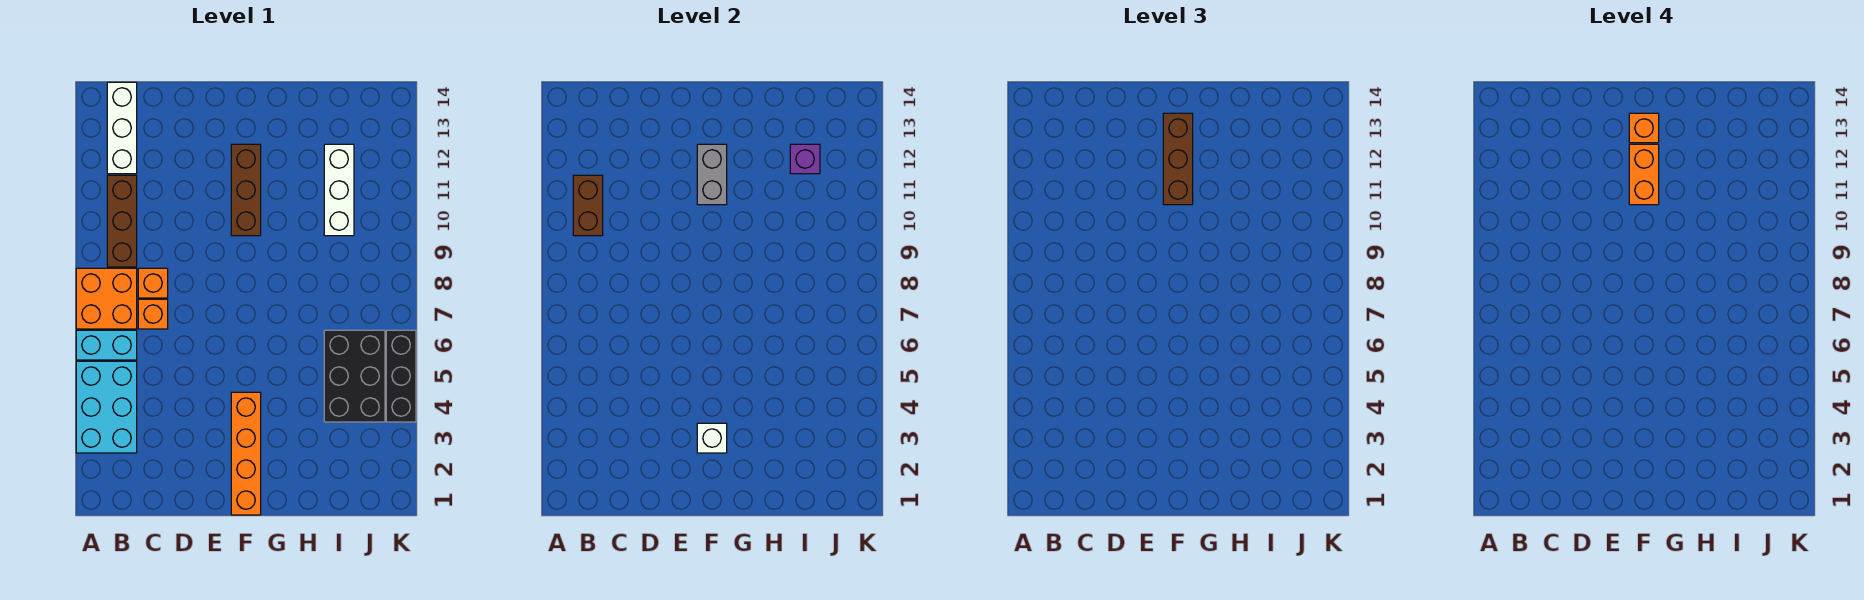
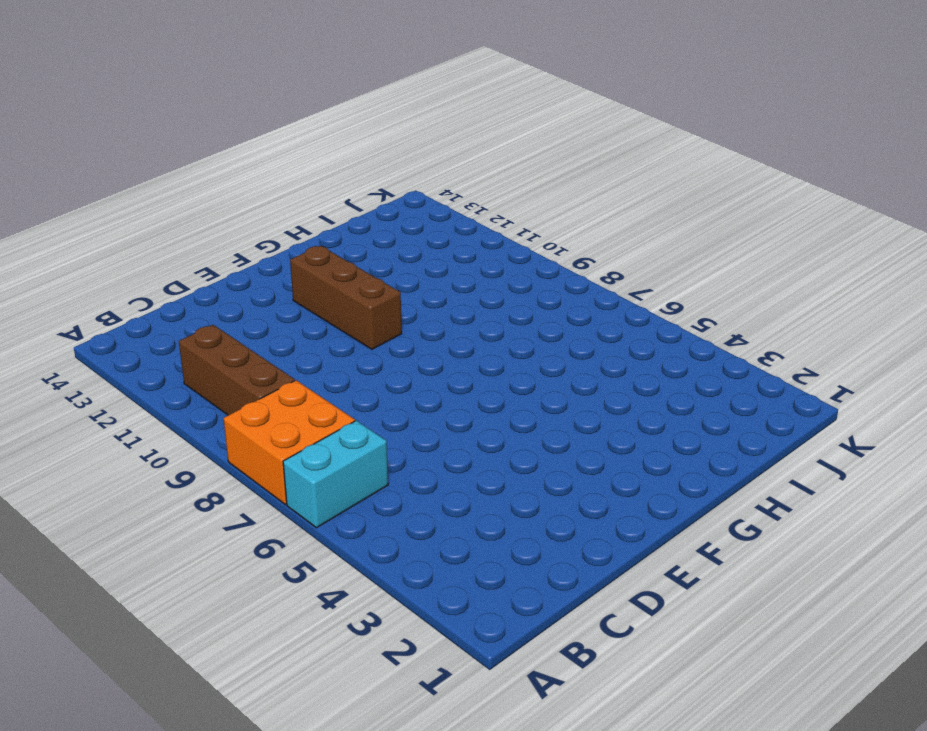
none -> cyan brick A3:B5 level 1
none -> white brick B12:B14 level 1
none -> orange brick C7 level 1

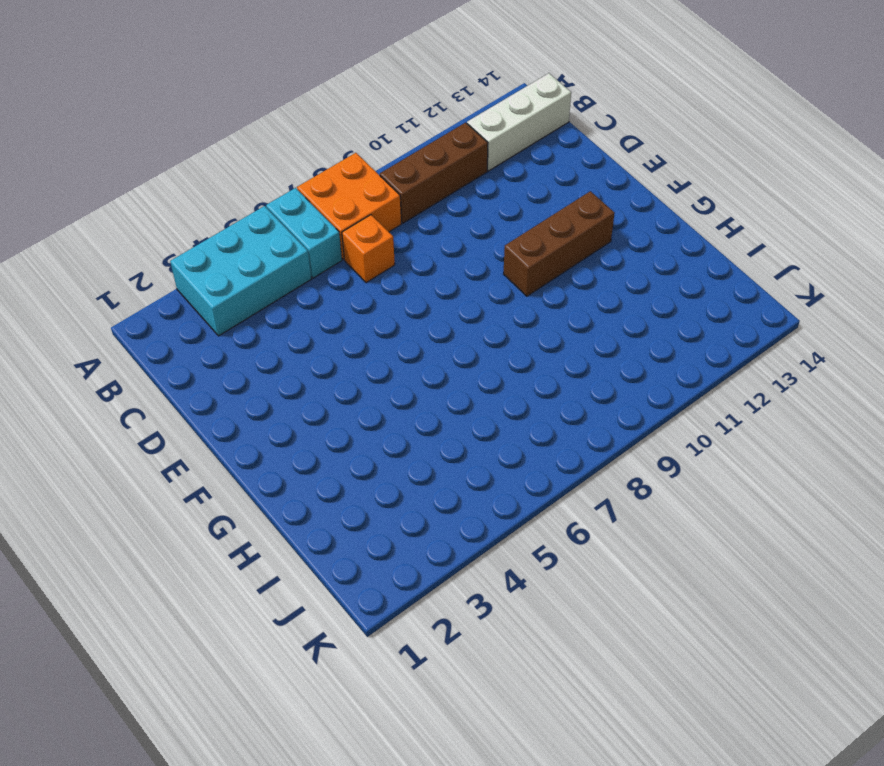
none -> orange brick C8 level 1
none -> orange brick F1:F4 level 1
none -> black brick I4:J6 level 1

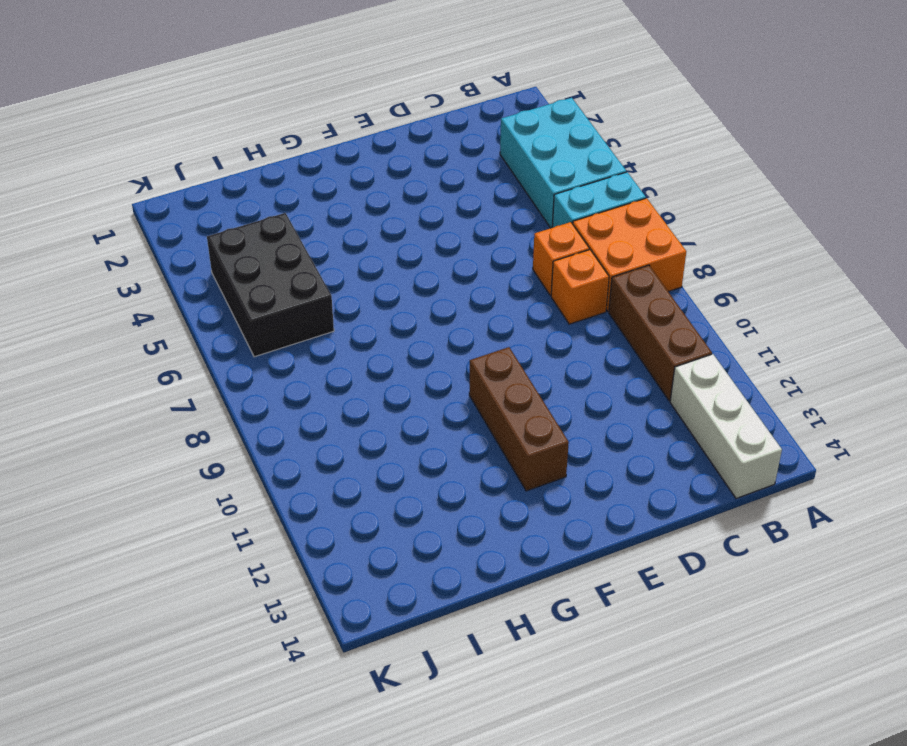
none -> orange brick F1:F4 level 1
none -> white brick I10:I12 level 1
none -> black brick K4:K6 level 1

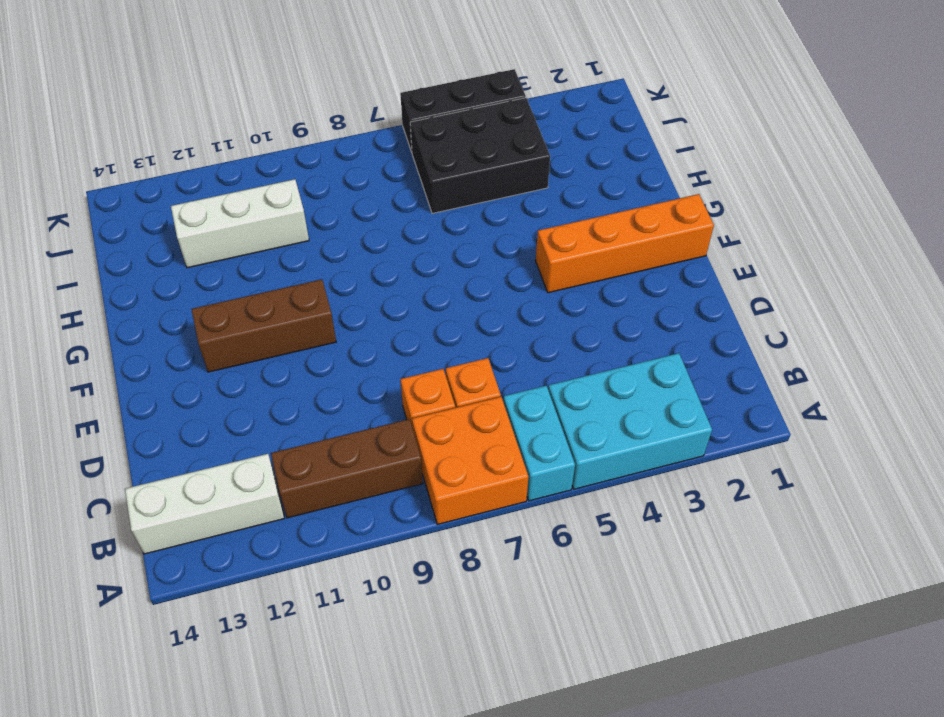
none -> brown brick B10:B11 level 2
none -> white brick F3 level 2
none -> grey brick F11:F12 level 2

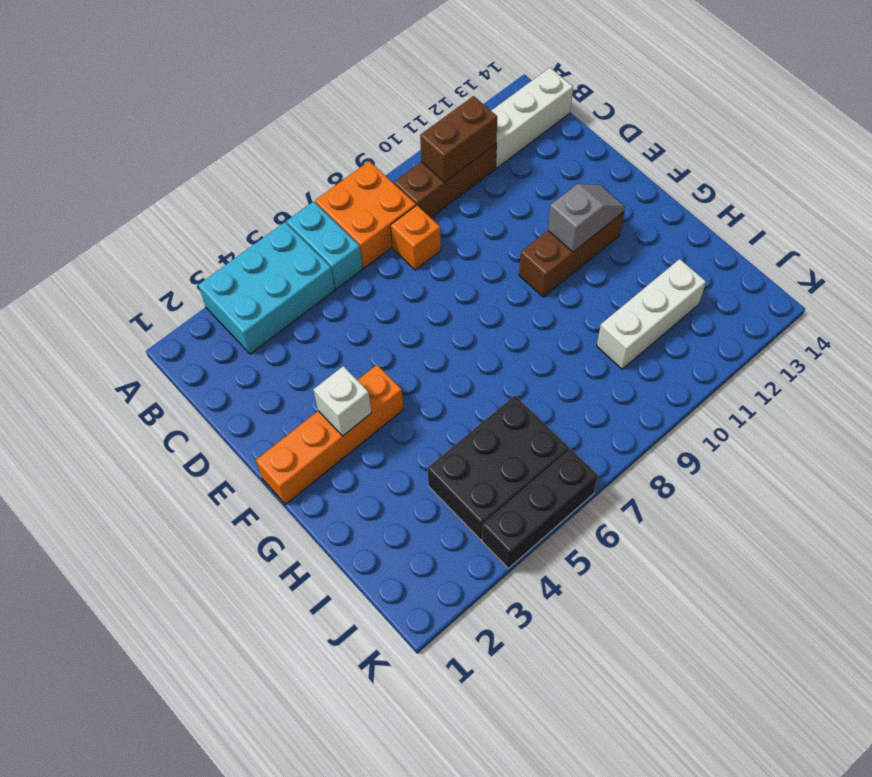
grey slope F11:F12 level 2 top 11 -> grey brick F11:F12 level 2
none -> orange brick C7 level 1
none -> purple brick I12 level 2
none -> brown brick F11:F13 level 3

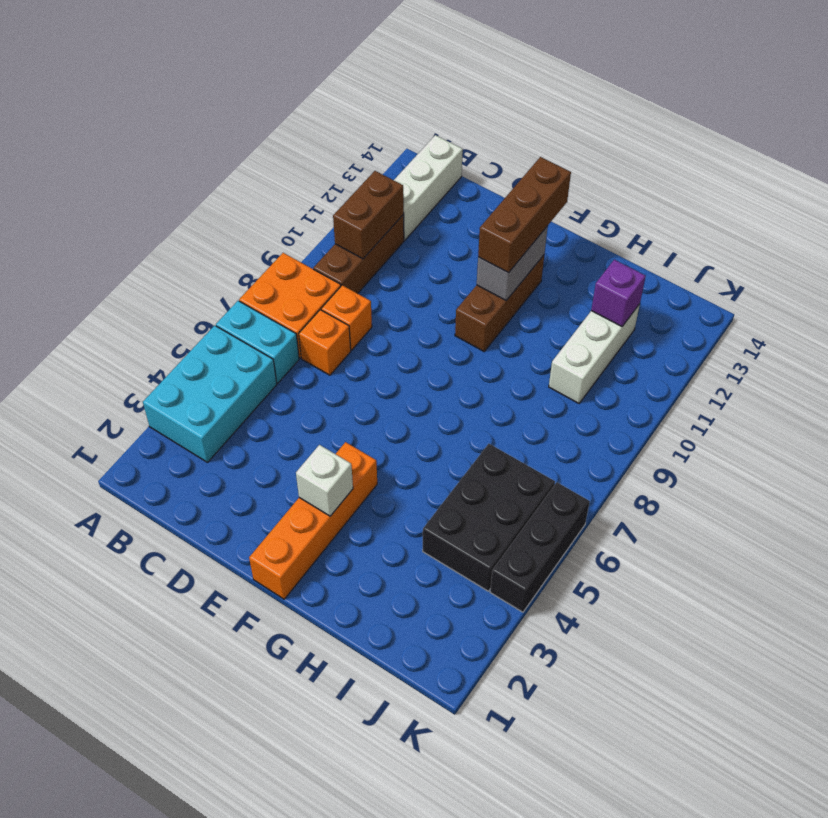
none -> orange brick F11:F12 level 4
none -> orange brick F13 level 4

